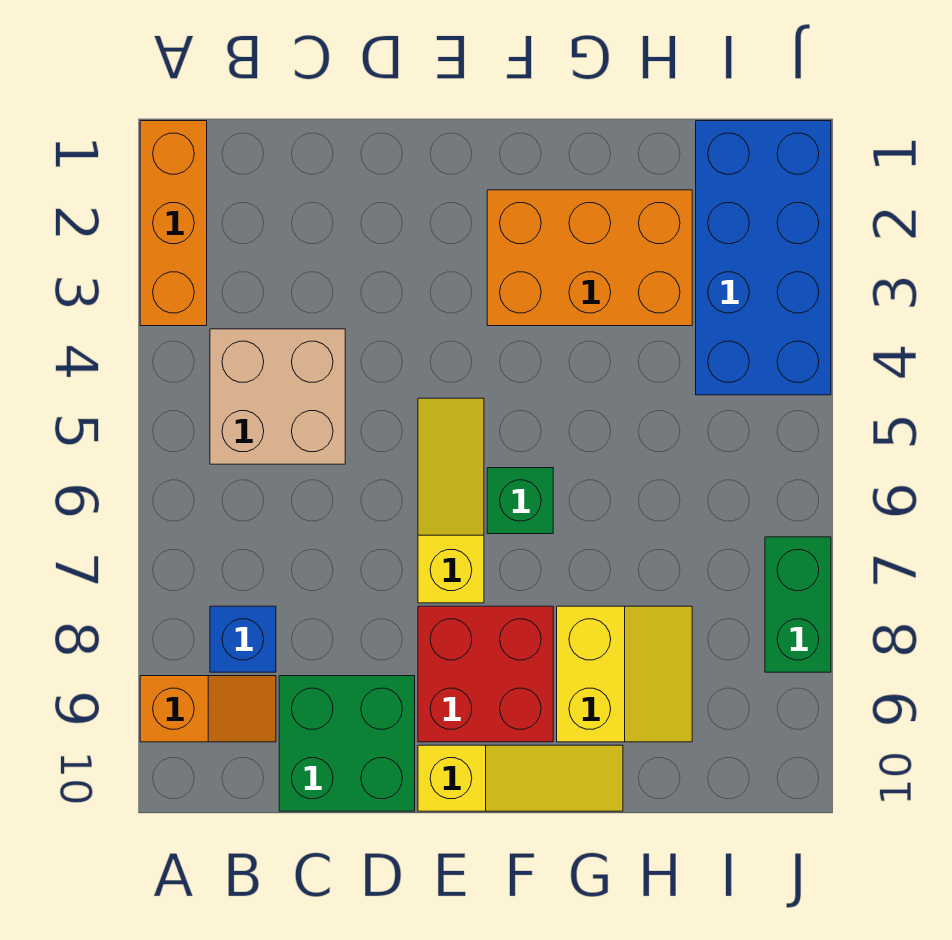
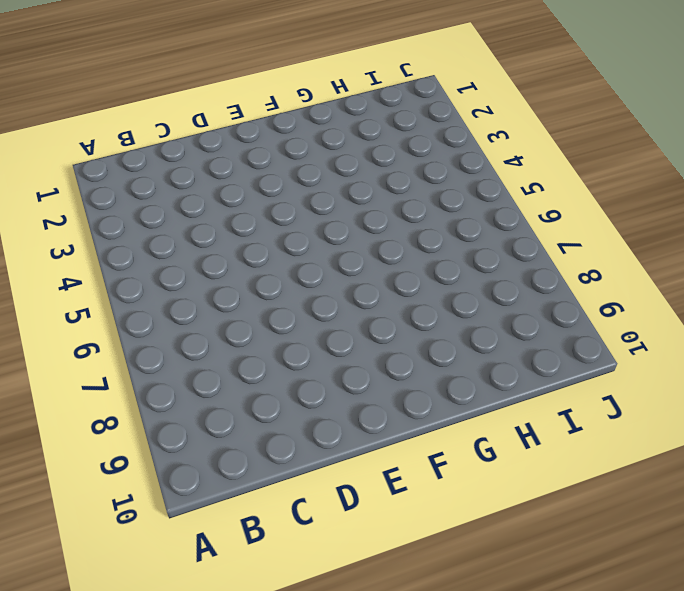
none -> orange brick A1:A3 level 1
none -> orange slope A9:B9 level 1 top A
none -> tan brick B4:C5 level 1

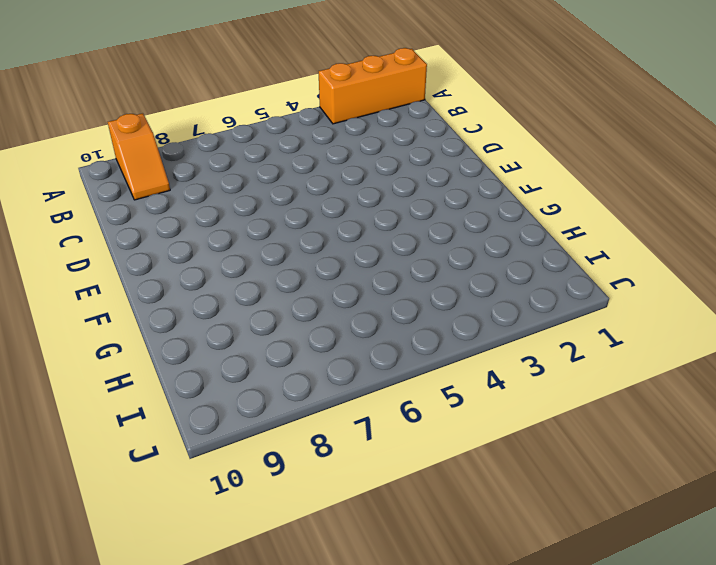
none -> tan brick B4:C5 level 1
none -> blue brick B8 level 1
none -> green brick C9:D10 level 1

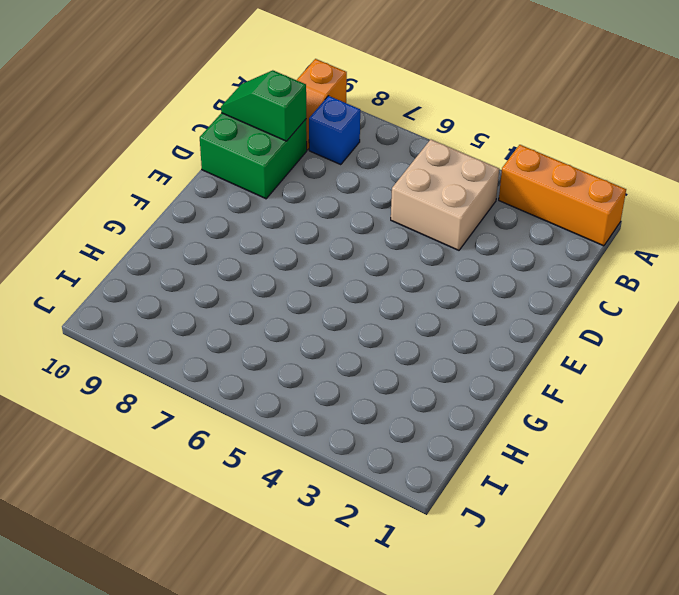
green slope C9:C10 level 2 top 9 -> none
none -> yellow slope E5:E7 level 1 top 7
none -> red brick E8:F9 level 1
none -> yellow slope E10:G10 level 1 top E

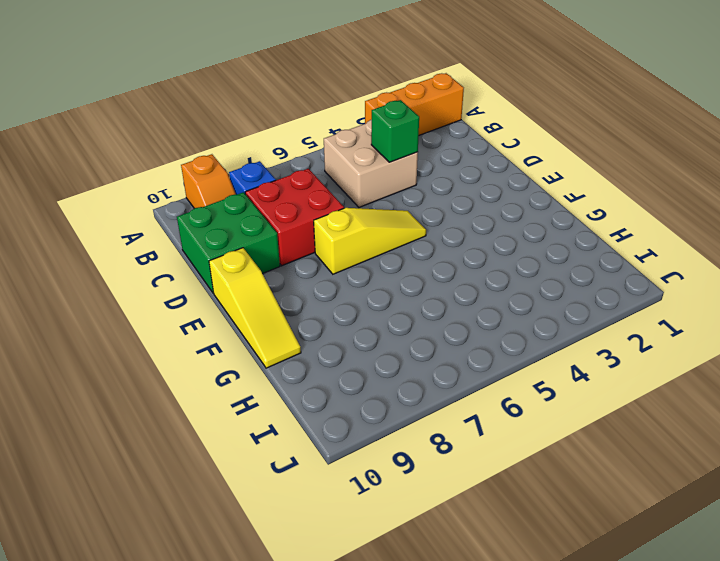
green brick C4 level 2 -> green brick F6 level 1
red brick C7:D8 level 1 -> red brick E8:F9 level 1
none -> orange brick F2:H3 level 1
none -> yellow slope G8:H9 level 1 top G
none -> blue brick I1:J4 level 1

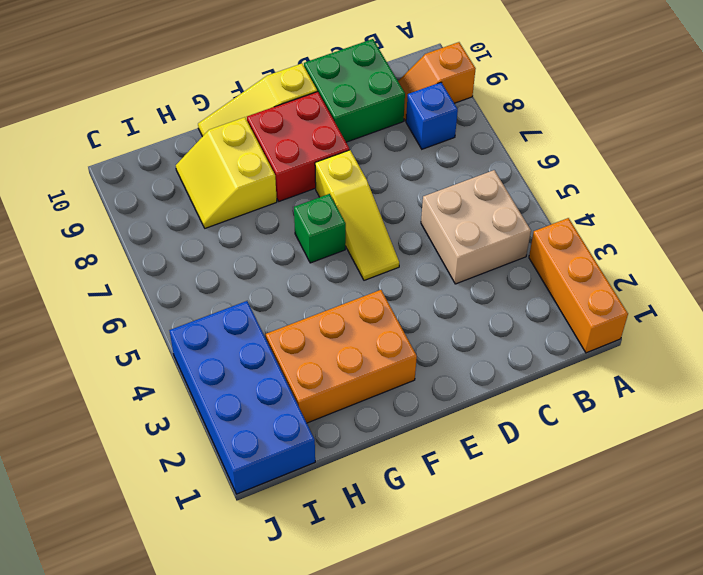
none -> green brick J7:J8 level 1

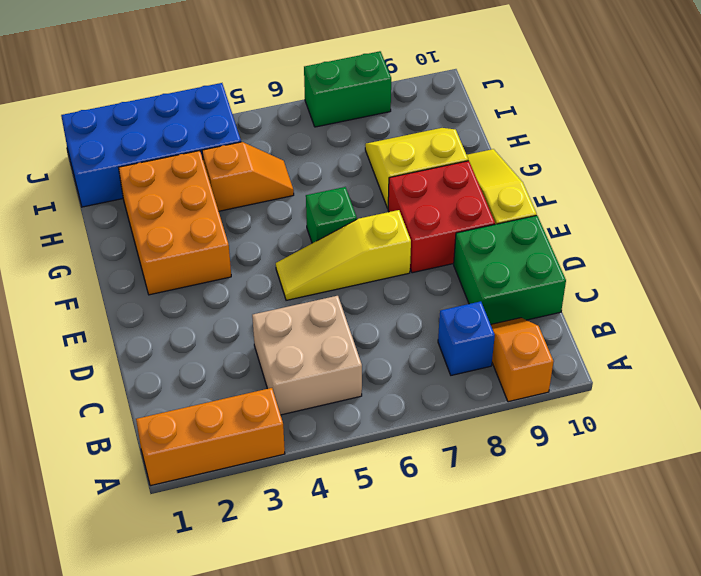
orange slope H4:H5 level 1 top 4 -> none

